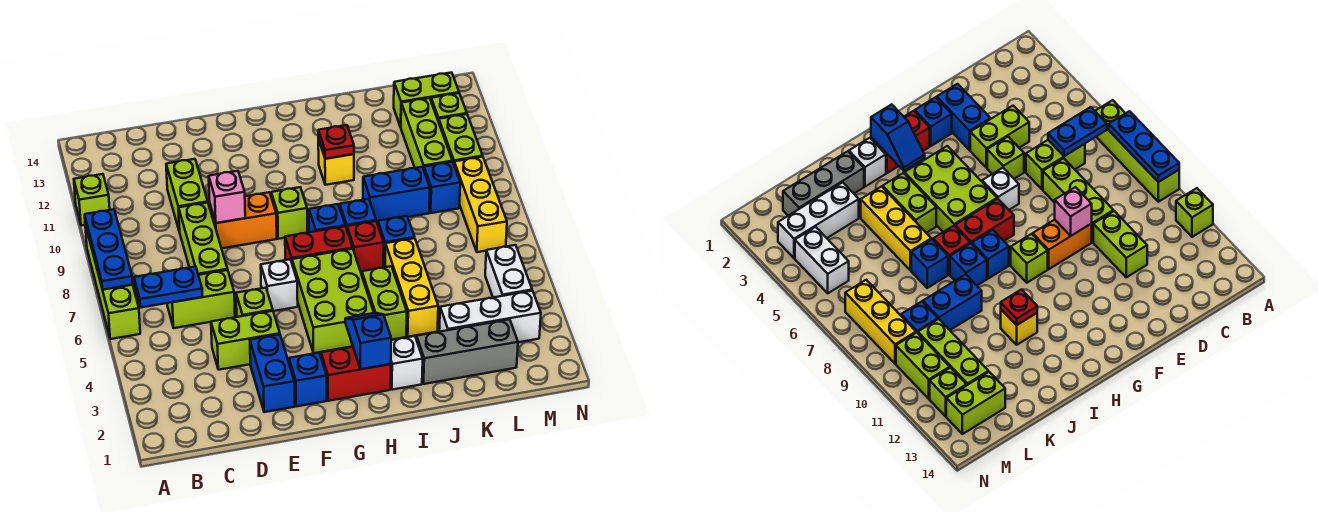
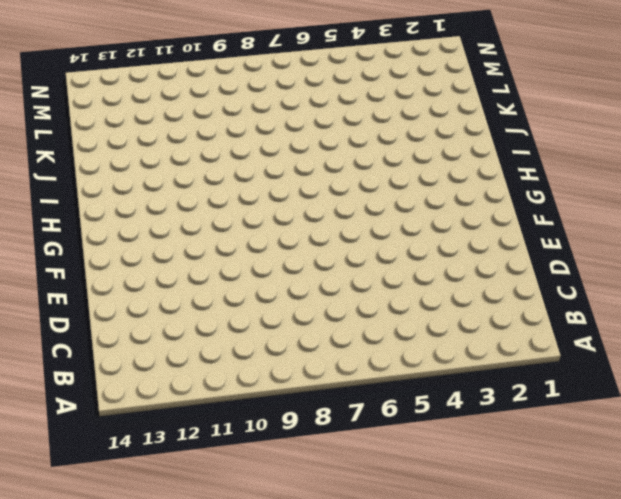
none -> lime brick A6:A9 level 1
none -> lime brick A11 level 1
none -> lime brick C6:D6 level 1
none -> lime brick D4:E4 level 1

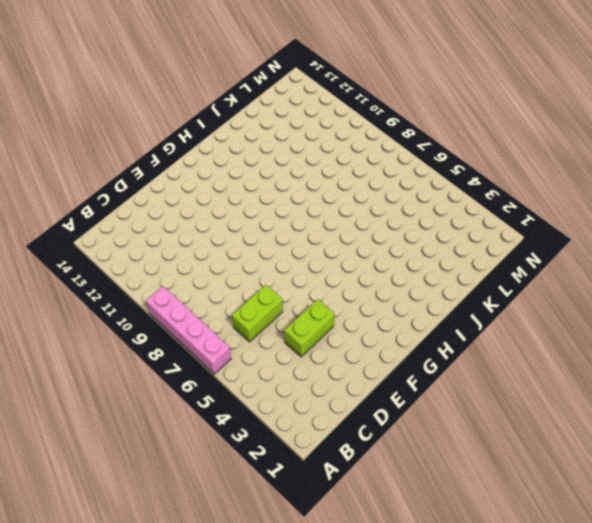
pink brick A6:A9 level 1 -> lime brick A6:A9 level 1
none -> lime brick A11 level 1
none -> lime brick D7:D9 level 1
none -> lime brick D10:D11 level 1
none -> blue brick E2:E3 level 1

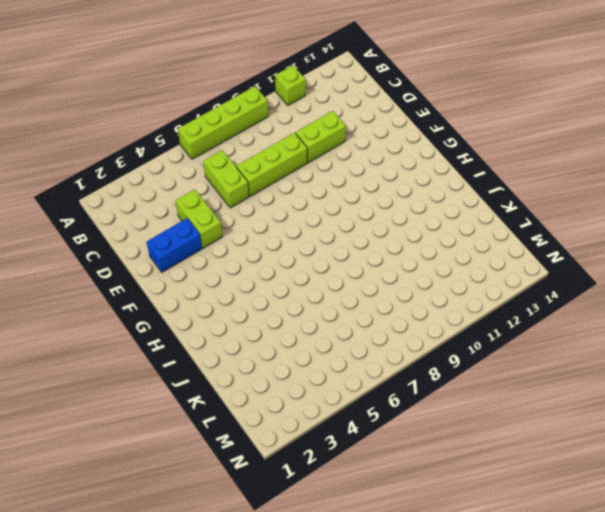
none -> lime brick E5 level 1
none -> orange brick E9:F9 level 1
none -> blue brick F2 level 1
none -> white brick F6 level 1

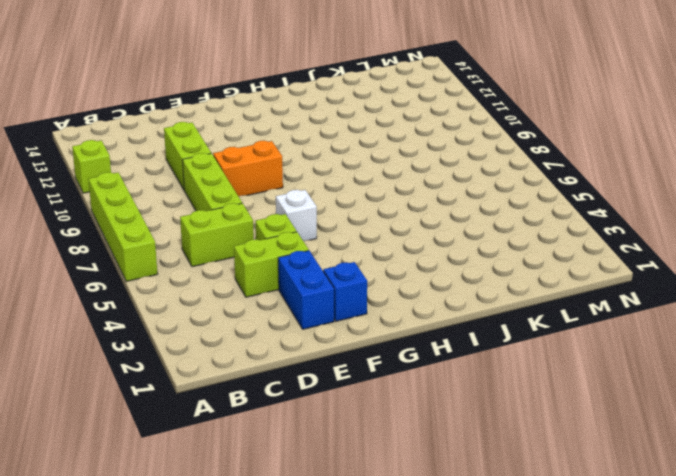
none -> red brick G2:H2 level 1
none -> lime brick G4:H6 level 1
none -> red brick G7:H7 level 1
none -> lime brick G9 level 1

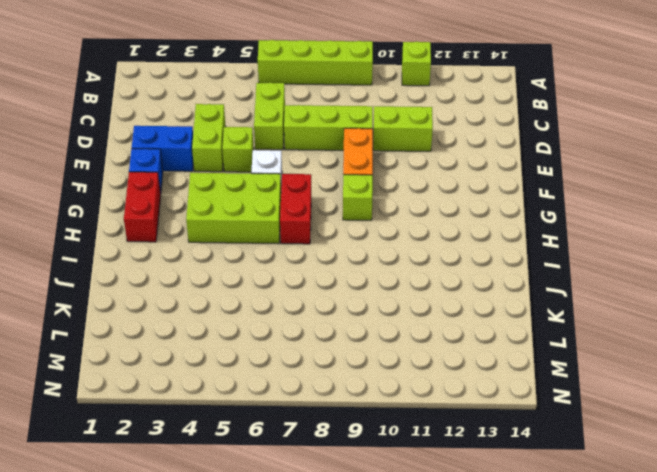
none -> blue brick H8 level 1
none -> white brick I2 level 1
none -> lime brick I4:I5 level 1
none -> red brick I7 level 1

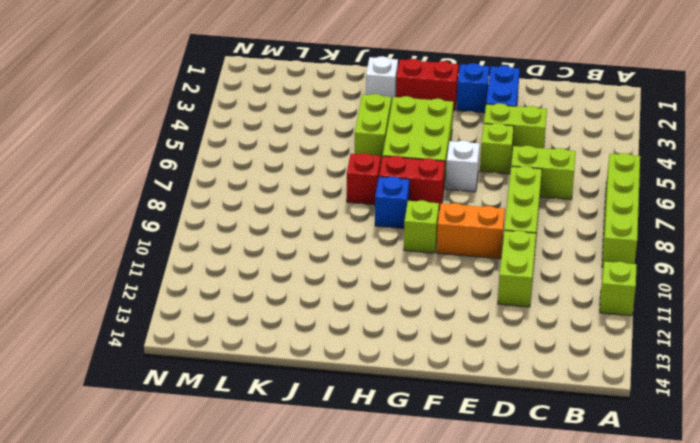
none -> blue brick I8 level 1
none -> yellow brick I11 level 1
none -> grey brick J2:L2 level 1
none -> yellow brick J4:J6 level 1

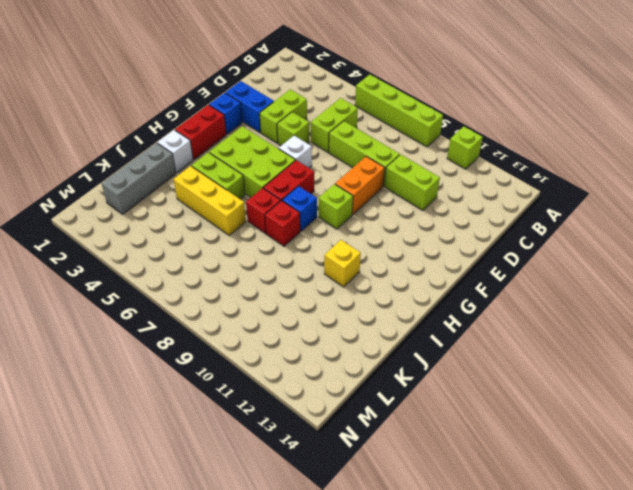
red brick I8 level 1 -> blue brick I8 level 1
none -> blue brick J7 level 1
none -> blue brick J9:K9 level 1
none -> white brick K3:M3 level 1
none -> blue brick L9 level 1

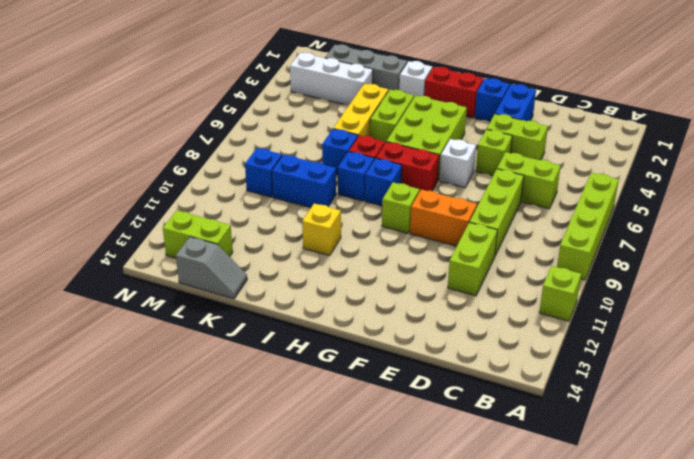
grey slope K14:L14 level 1 top L -> none
none -> lime brick L10:L12 level 1
none -> white brick M4:M5 level 1
none -> yellow brick M7:M9 level 1
none -> lime brick M10:M11 level 1

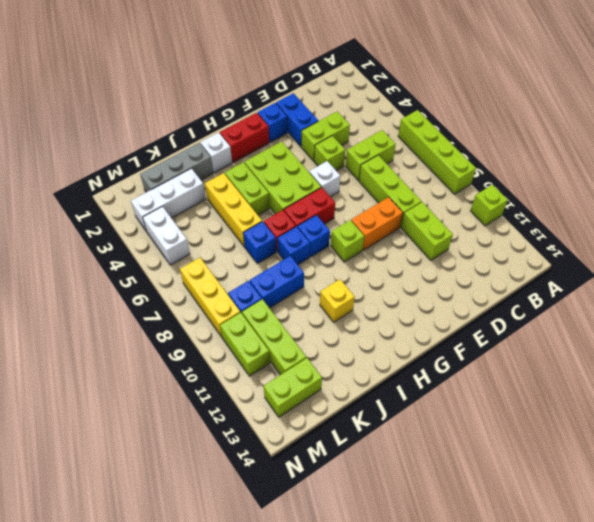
none -> lime brick M12 level 1
none -> blue plate A7:A9 level 2
none -> blue plate B6:C6 level 2
none -> pink brick E9 level 2

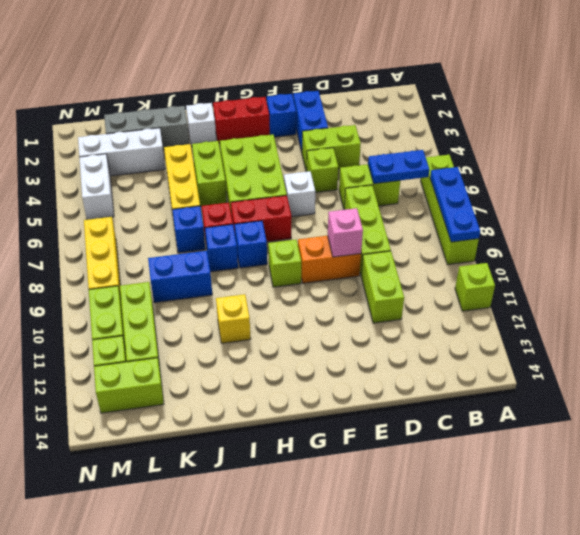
none -> blue brick L9 level 1
none -> blue slope H2:H3 level 2 top 2
none -> red plate I11 level 2

